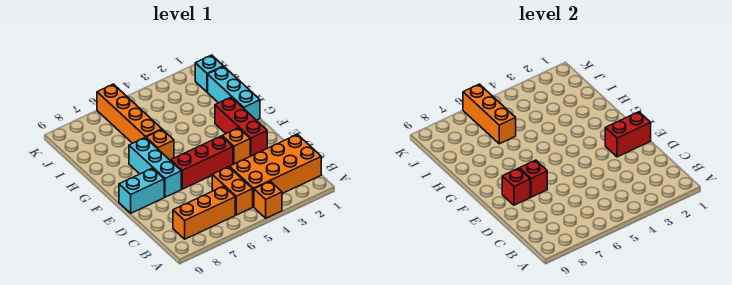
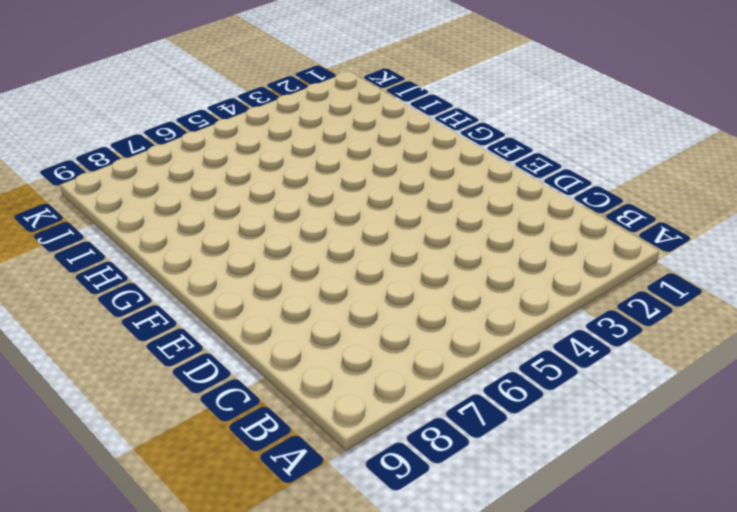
none -> orange brick A4 level 1
none -> orange brick B1:C4 level 1
none -> orange brick B5:C5 level 1

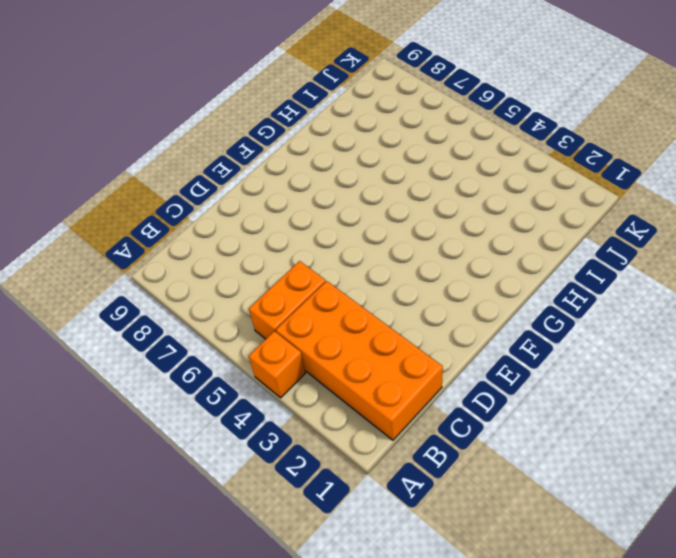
none -> orange brick B6:B8 level 1
none -> red brick E2:G2 level 1
none -> orange brick E3 level 1

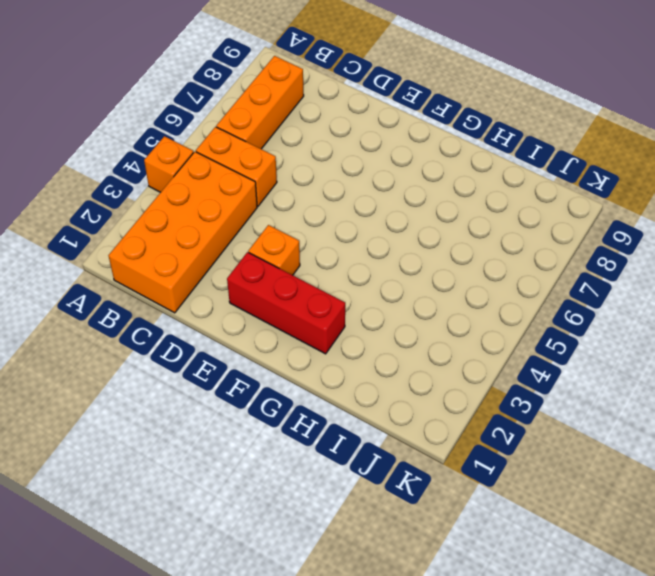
none -> red brick E4:E6 level 1
none -> cyan brick E7:G7 level 1
none -> cyan brick E8:E9 level 1

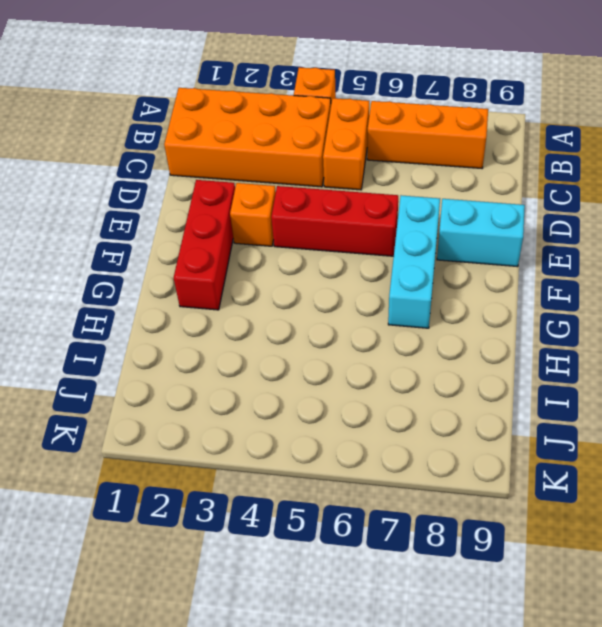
none -> cyan brick G1:I1 level 1
none -> orange brick G6 level 1
none -> orange brick H6:K6 level 1

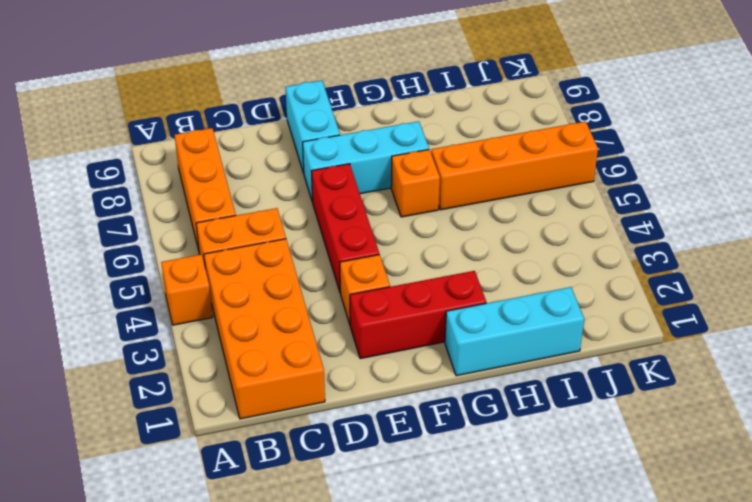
none -> cyan brick J1 level 1
none -> red brick E1:E2 level 2
none -> red brick E7 level 2

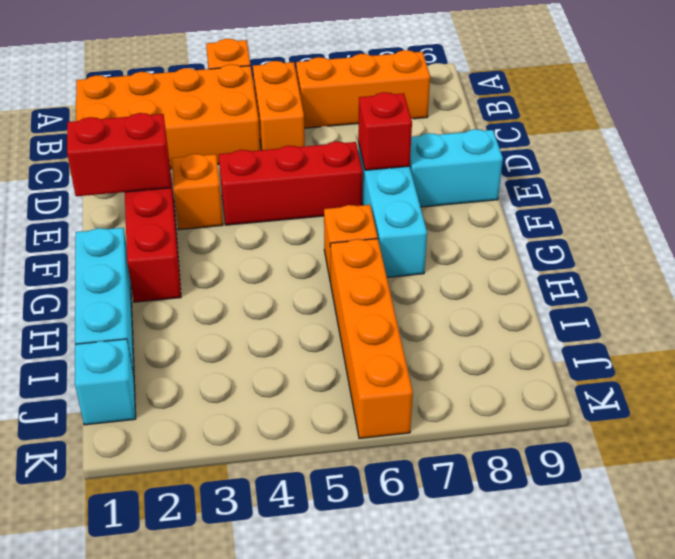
none -> red brick E8 level 2
none -> orange brick I6:K6 level 2

